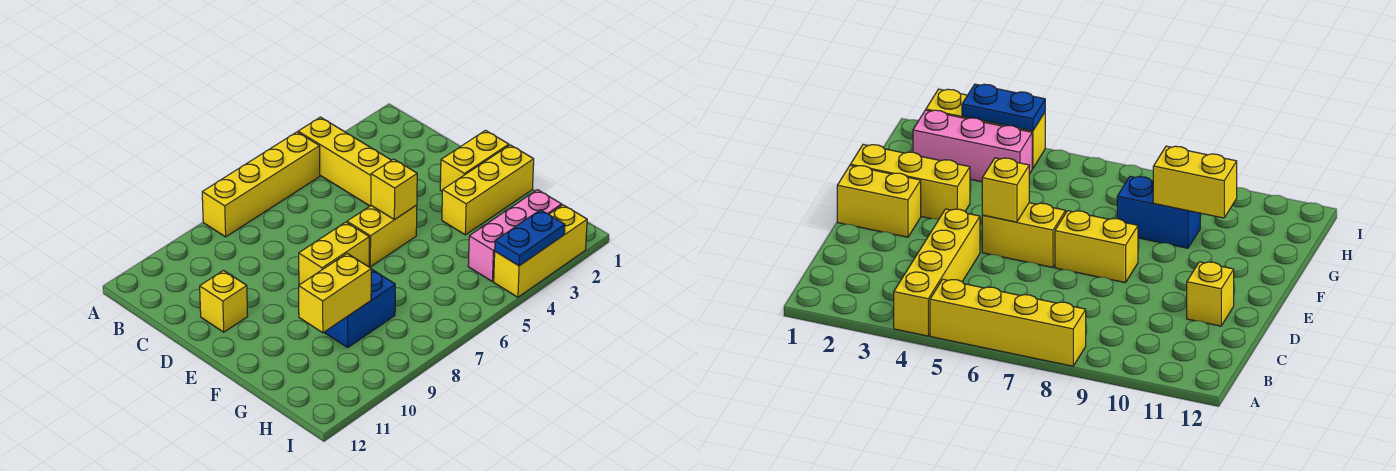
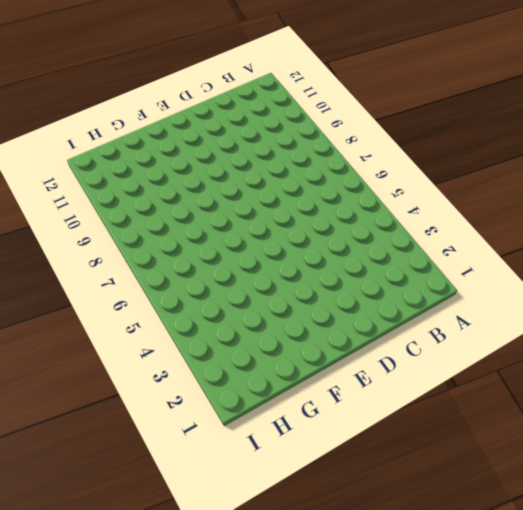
none -> yellow brick A4:D4 level 1
none -> yellow brick A5:A8 level 1
none -> yellow brick D11 level 1

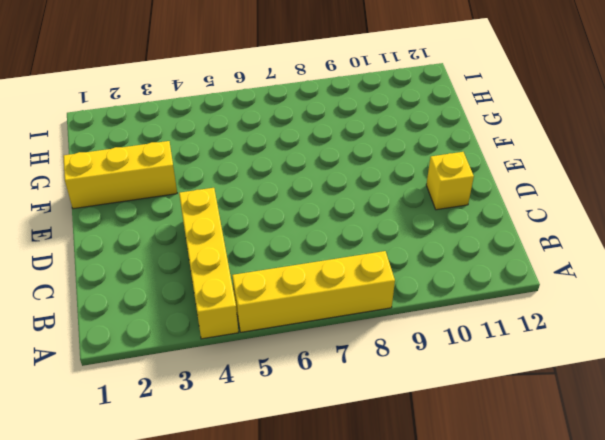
none -> yellow brick E1:E2 level 1
none -> yellow brick E5:E6 level 1
none -> yellow brick E7:E8 level 1

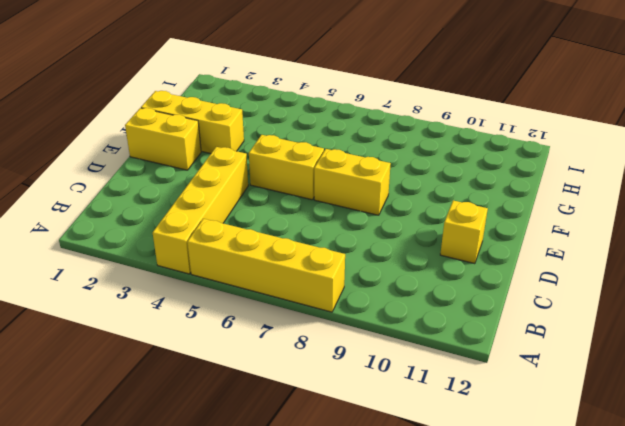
none -> blue brick G8:G9 level 1
none -> pink brick H2:H4 level 1
none -> yellow brick I2:I4 level 1

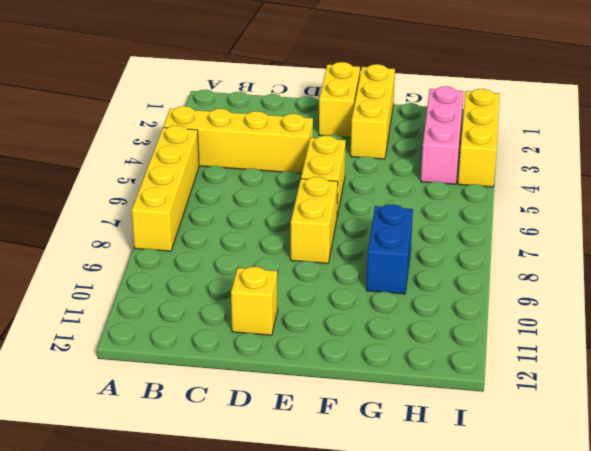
none -> yellow brick E5 level 2
none -> yellow brick G9:G10 level 2
none -> blue plate I3:I4 level 2

